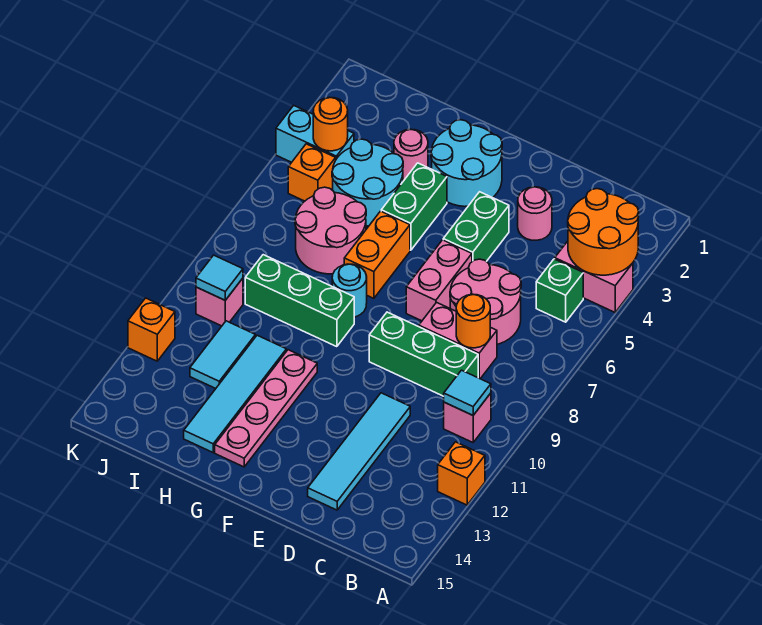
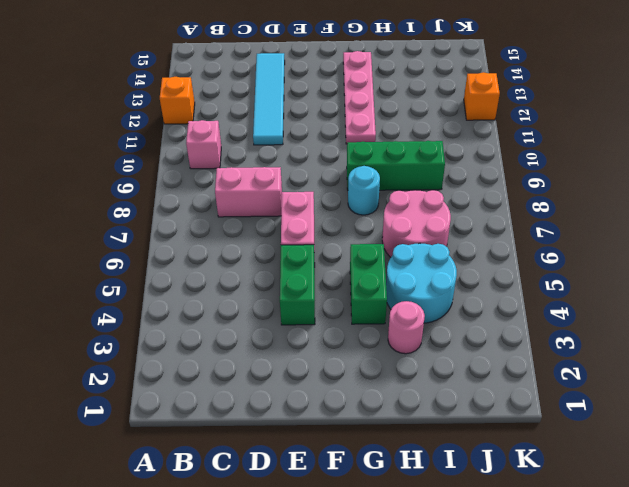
none -> pink brick A4:B4 level 1
none -> green brick B5 level 1
none -> pink round brick C6:D7 level 1
none -> green brick C9:E9 level 1

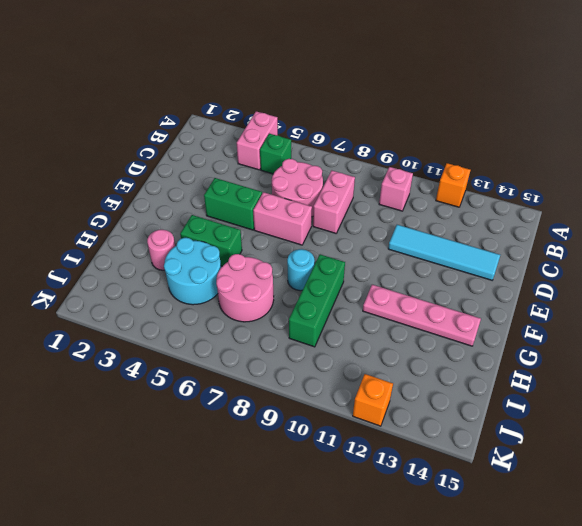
none -> green brick C9:E9 level 1
none -> pink round brick D3 level 1
none -> cyan round brick F2:G3 level 1
none -> orange brick G6:G7 level 1

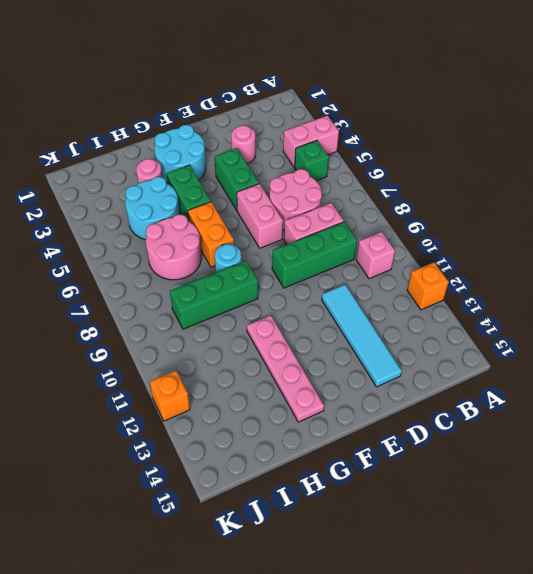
none -> cyan tile H11:H14 level 1
none -> cyan tile I11:I12 level 1
none -> cyan brick J4:K4 level 1
none -> orange brick J5 level 1

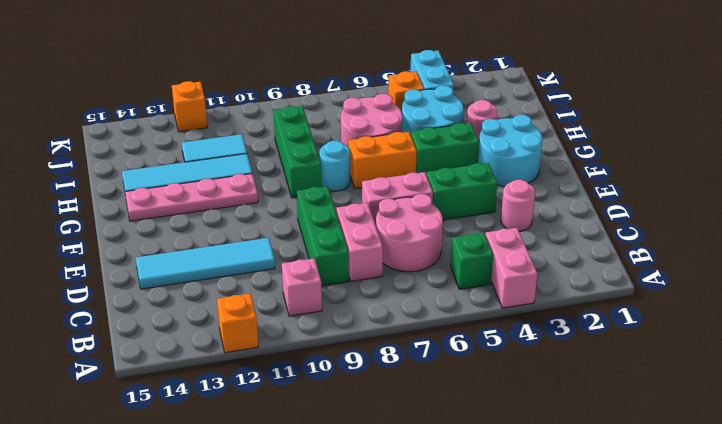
none -> pink brick J10 level 1
none -> orange round brick A3:B4 level 2
none -> cyan tile B10 level 2
none -> orange round brick C8 level 2

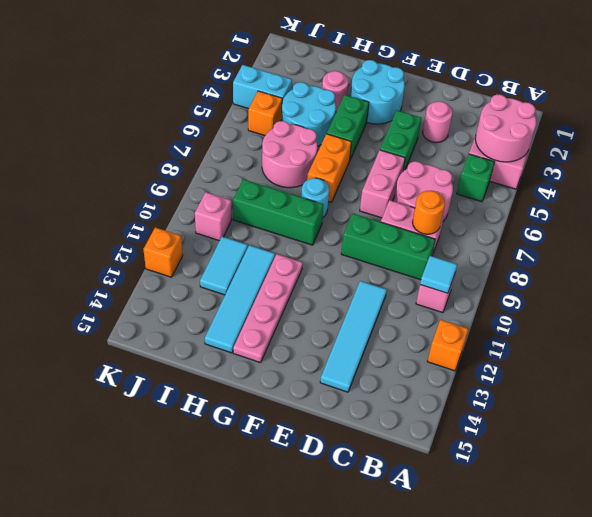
pink round brick A3:B4 level 2 -> orange round brick A3:B4 level 2
none -> orange round brick J4 level 2
none -> cyan tile J10 level 2

